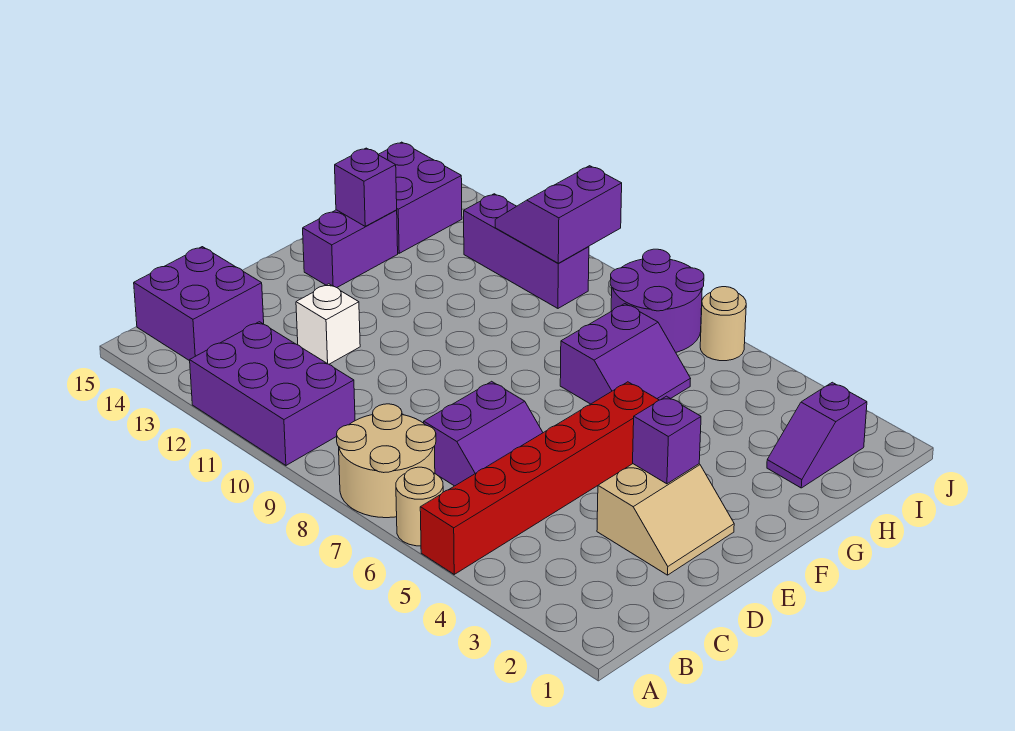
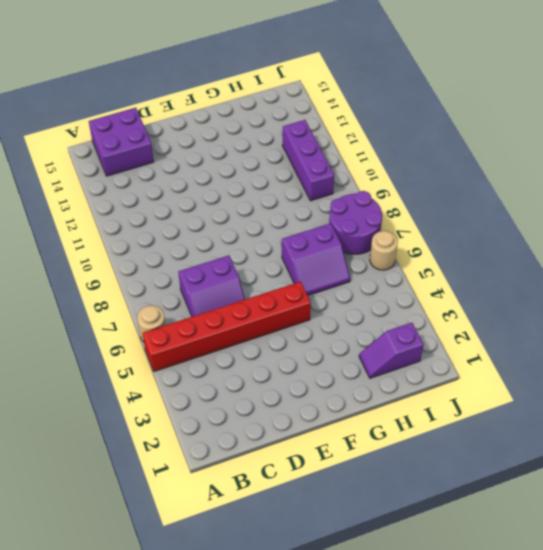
none -> tan round brick A7:B8 level 1
none -> purple brick A10:B12 level 1
none -> tan slope D2:E3 level 1 top 3

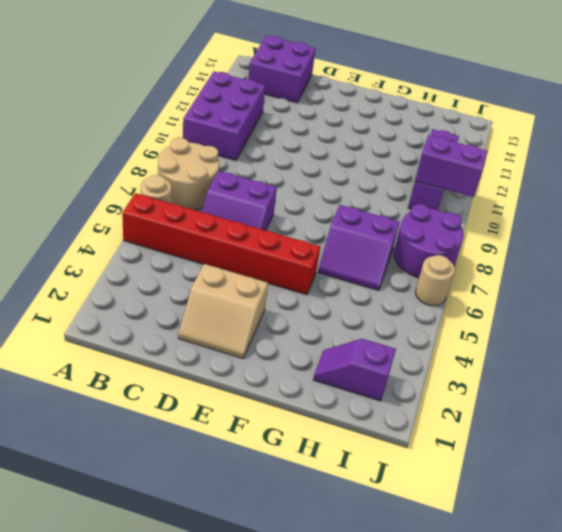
none -> white brick D12 level 1
none -> purple brick F14:G14 level 1
none -> purple brick H14:I15 level 1

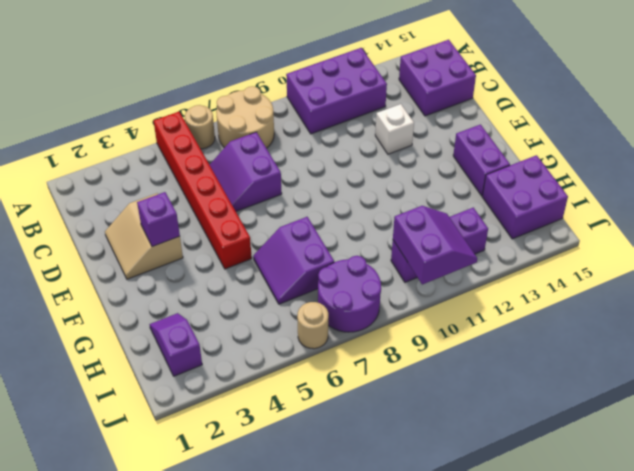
none -> purple brick G14 level 2

